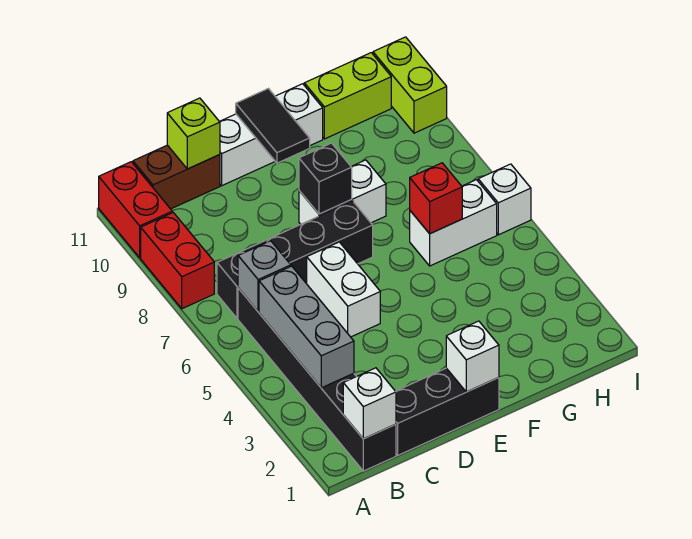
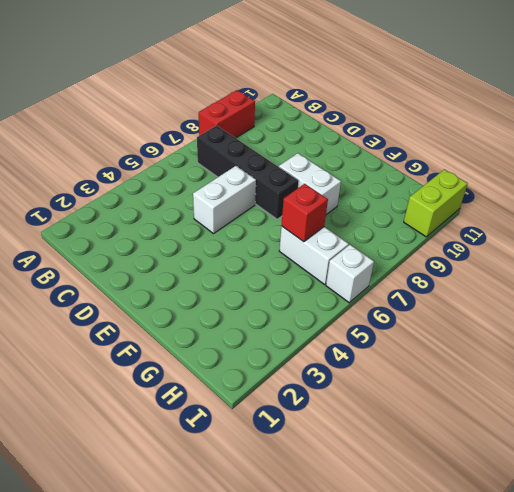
none -> red brick A10:A11 level 1
none -> black brick B1:B6 level 1
none -> brown brick B11:C11 level 1

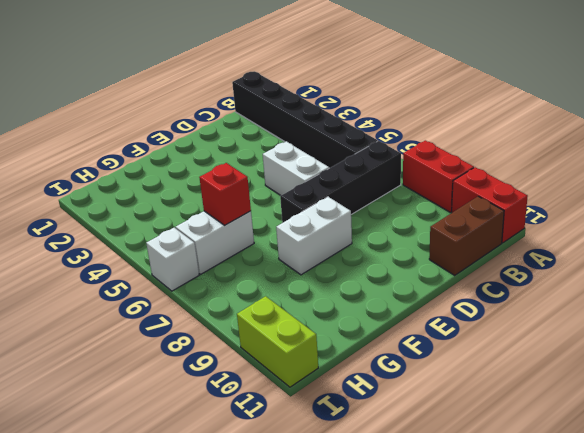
none -> black brick C1:E1 level 1
none -> white brick D11:F11 level 1
none -> lime brick G11:H11 level 1

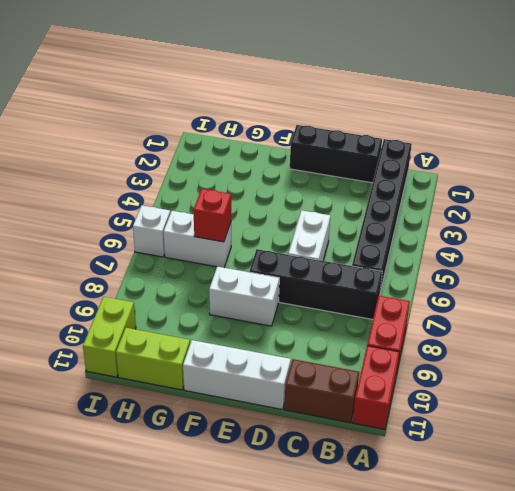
none -> white brick B1 level 2
none -> grey brick B3:B5 level 2
none -> grey brick B6 level 2

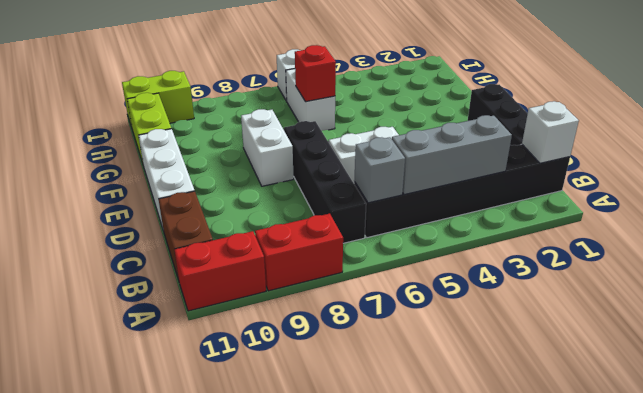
none -> lime brick C11 level 2
none -> white brick E1 level 2
none -> black brick E8 level 2

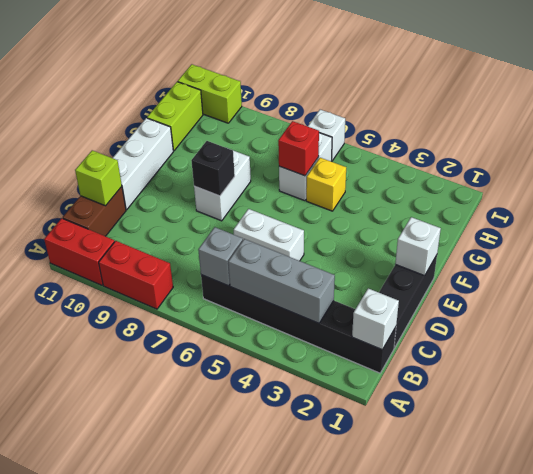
yellow brick G5 level 1 -> none
none -> black brick B7:E7 level 1
none -> black tile E10:E11 level 2

